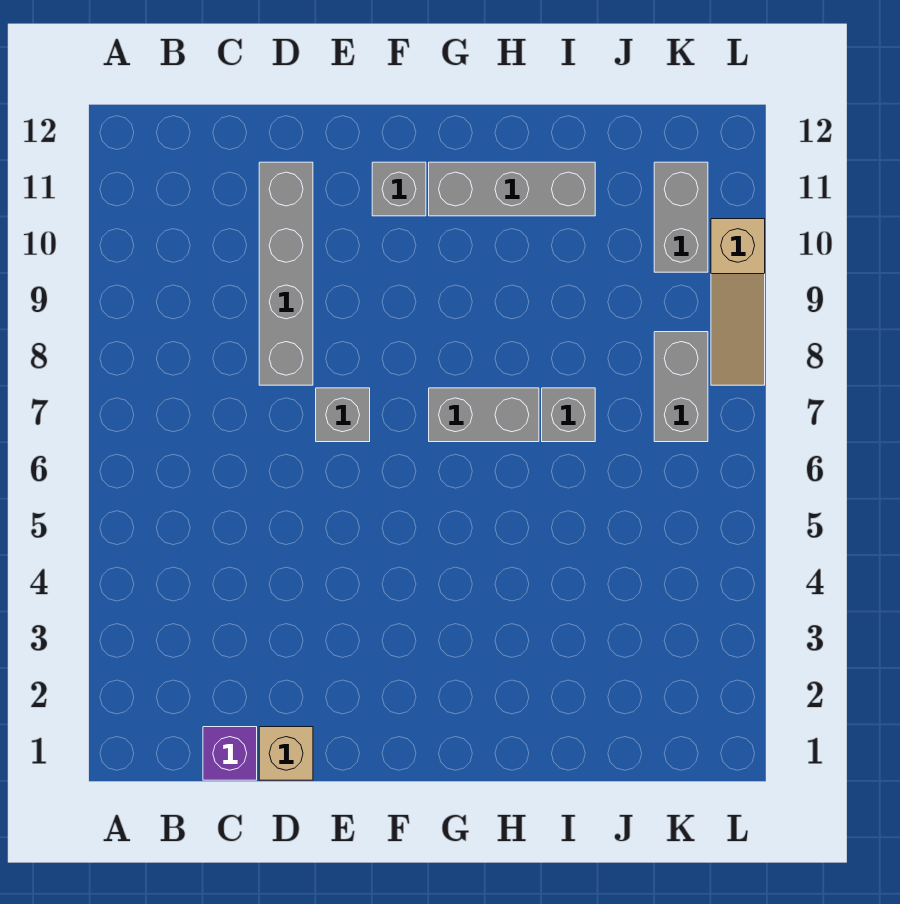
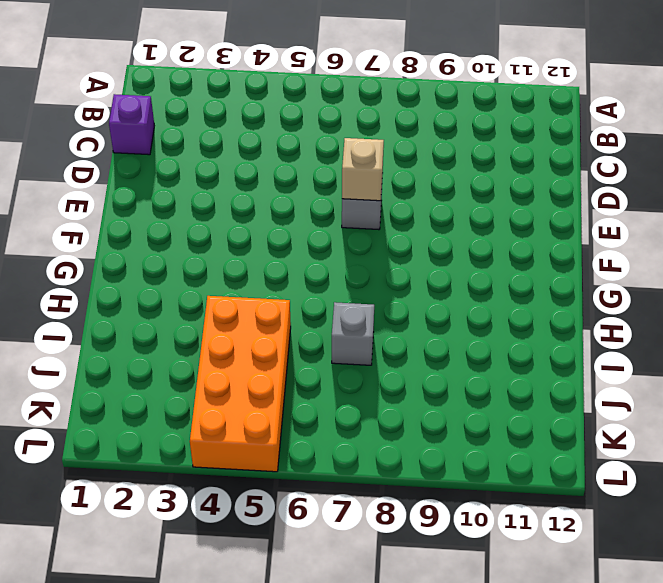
tan brick E7 level 2 -> tan brick D1 level 1
orange brick I4:L5 level 1 -> none
none -> grey brick D8:D11 level 1
none -> grey brick F11 level 1

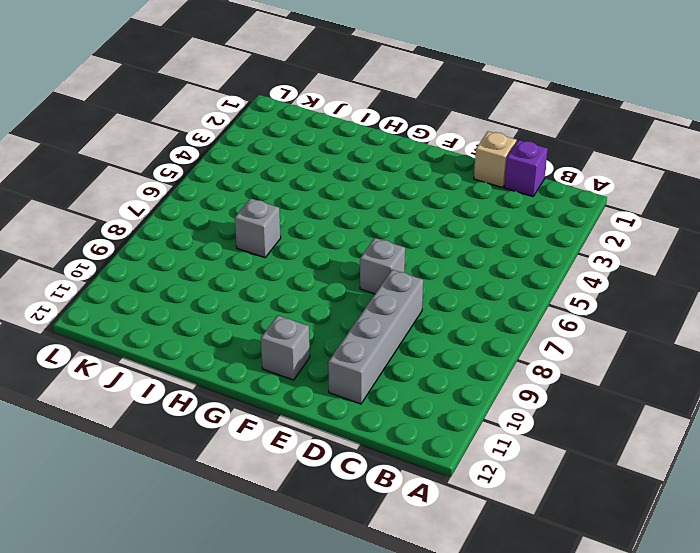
none -> grey brick G7:H7 level 1
none -> grey brick G11:I11 level 1

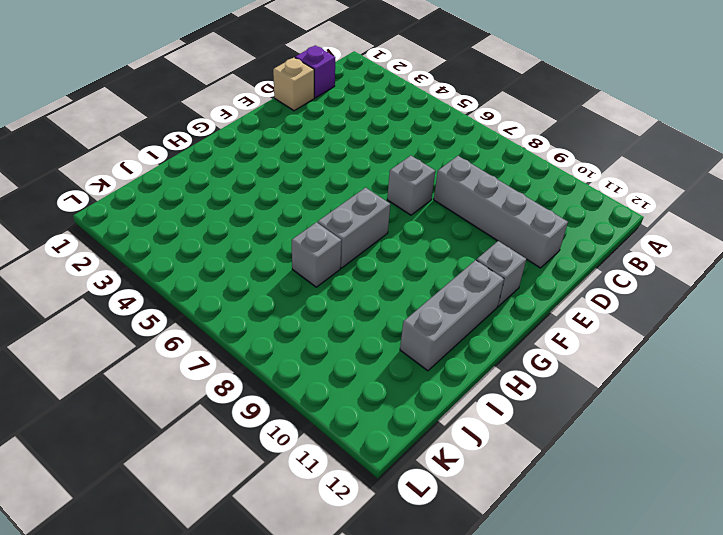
none -> grey brick K7:K8 level 1
none -> grey brick K10:K11 level 1

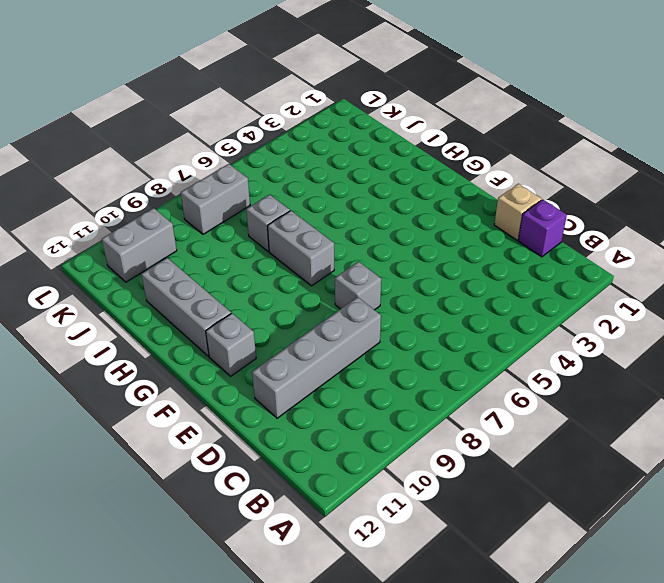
none -> tan slope L8:L10 level 1 top 10

